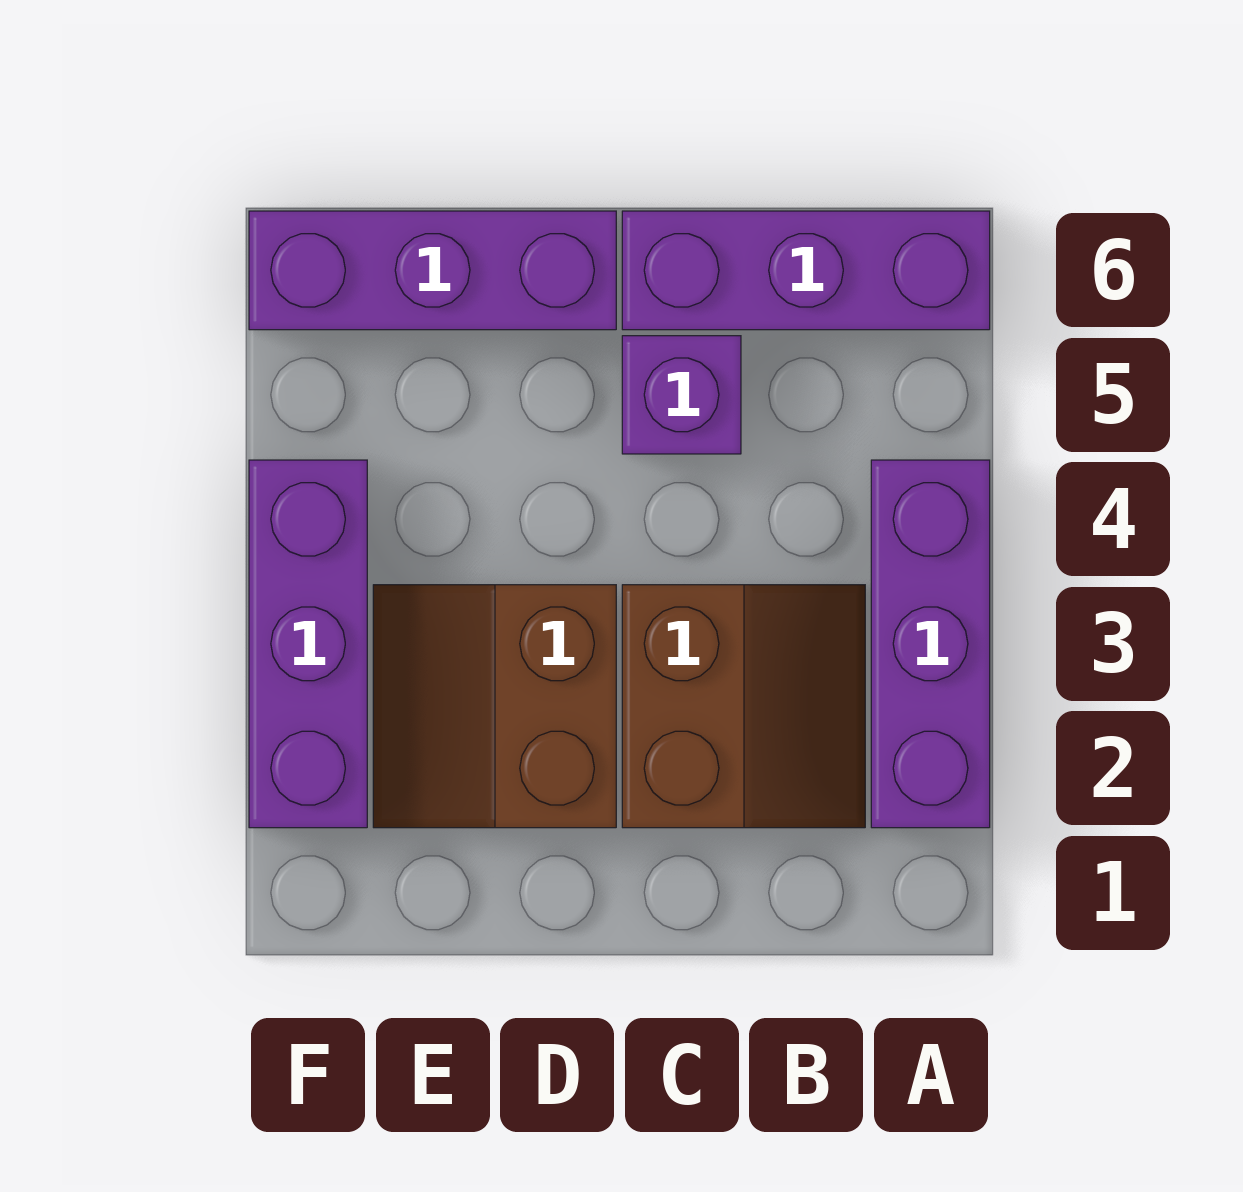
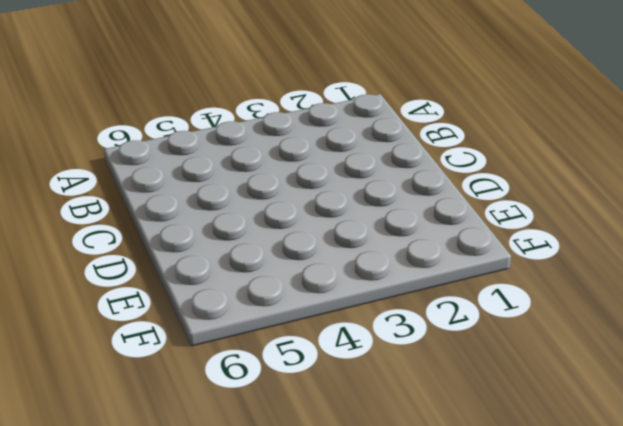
none -> purple brick A2:A4 level 1
none -> purple brick A6:C6 level 1

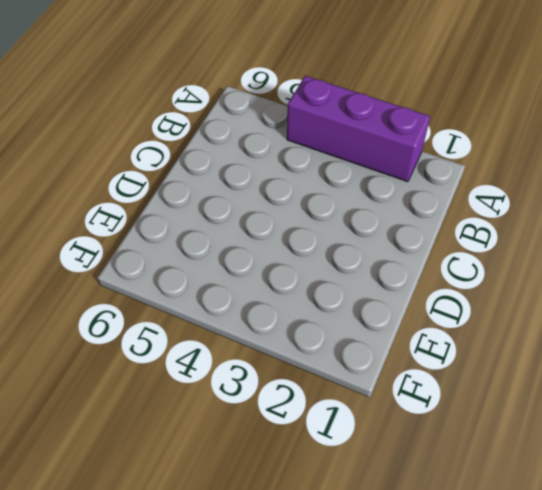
none -> purple brick A6:C6 level 1
none -> brown slope B2:C3 level 1 top C

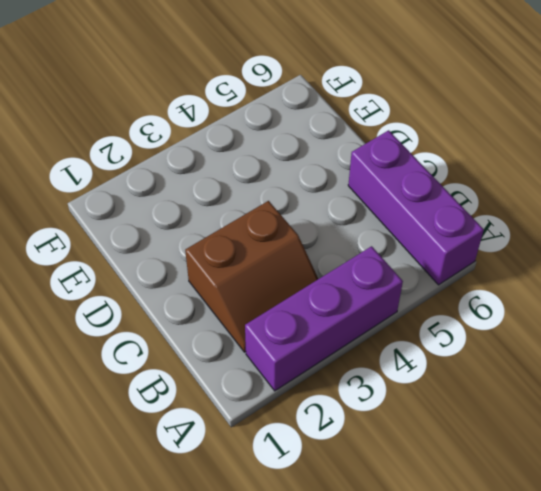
none -> purple brick C5 level 1
none -> brown slope D2:E3 level 1 top D

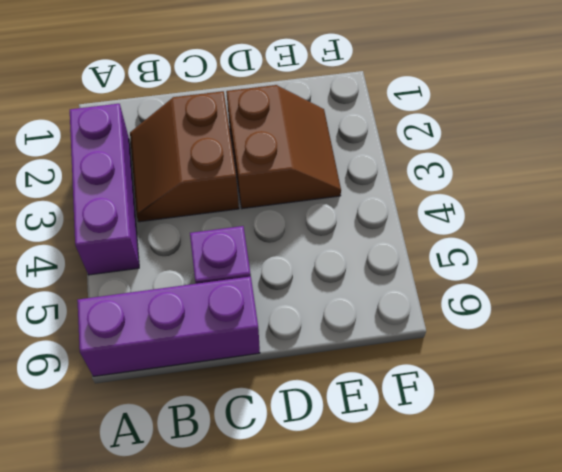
none -> purple brick D6:F6 level 1
none -> purple brick F2:F4 level 1

